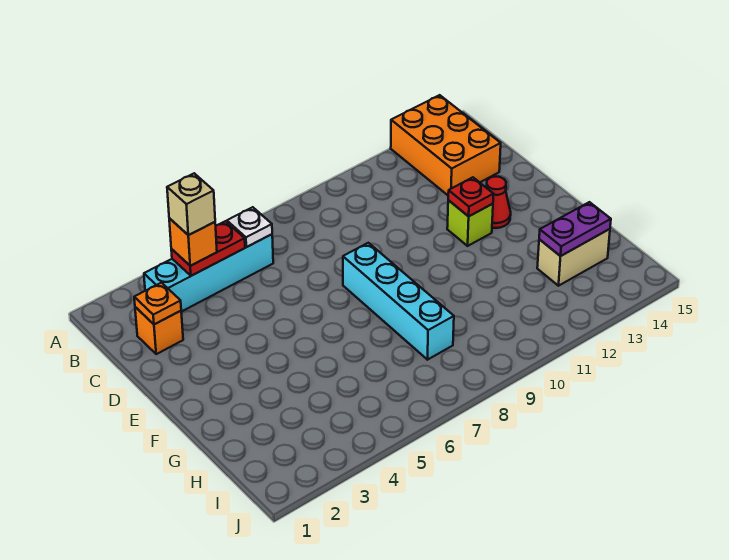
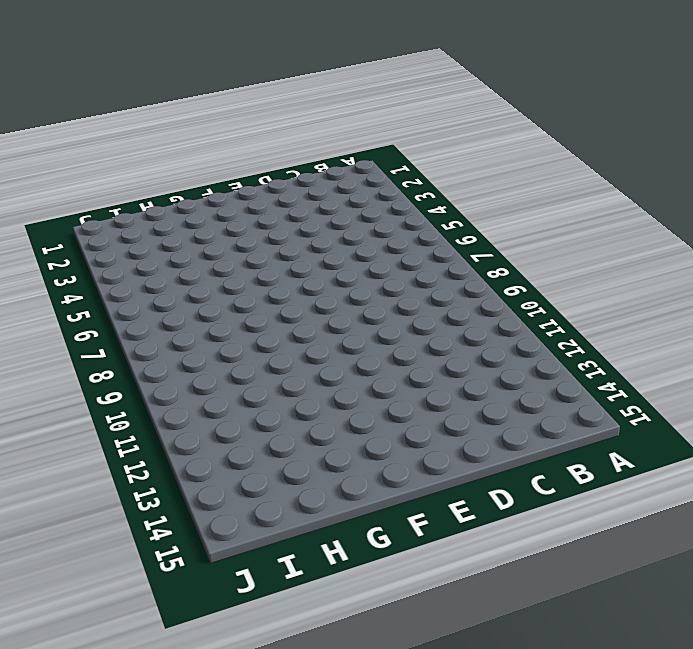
none -> orange brick A13:C14 level 1
none -> cyan brick B3:B6 level 1
none -> orange brick C2 level 1

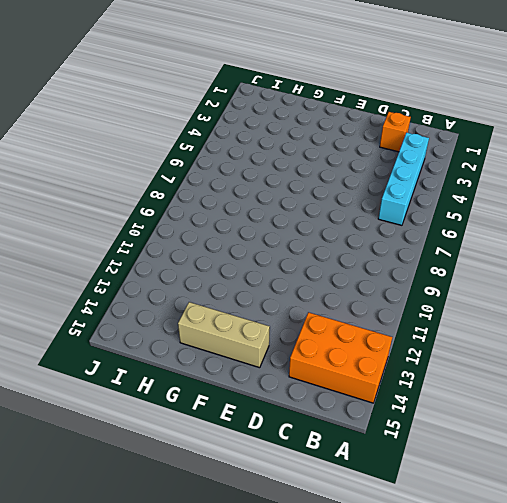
tan brick E14:G14 level 1 -> none
none -> cyan brick E8:H8 level 1
none -> lime brick E12 level 1
none -> red cone E13 level 1

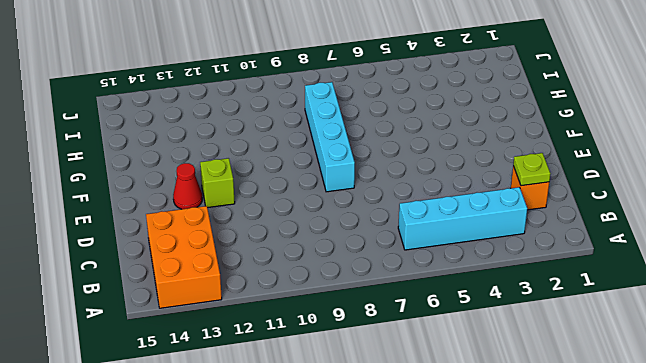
lime plate C2 level 2 -> orange plate C2 level 2
none -> tan brick H13:H14 level 1
none -> red plate B4:B5 level 2
none -> white plate B6 level 2

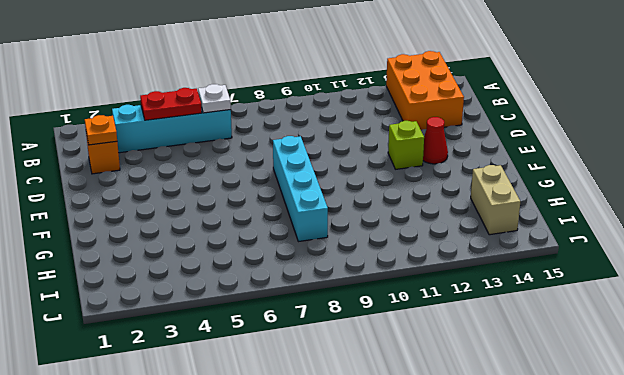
tan brick H14:I14 level 1 -> tan brick H13:H14 level 1
none -> red plate E12 level 2
none -> purple plate H13:H14 level 2
none -> orange brick B4 level 3

